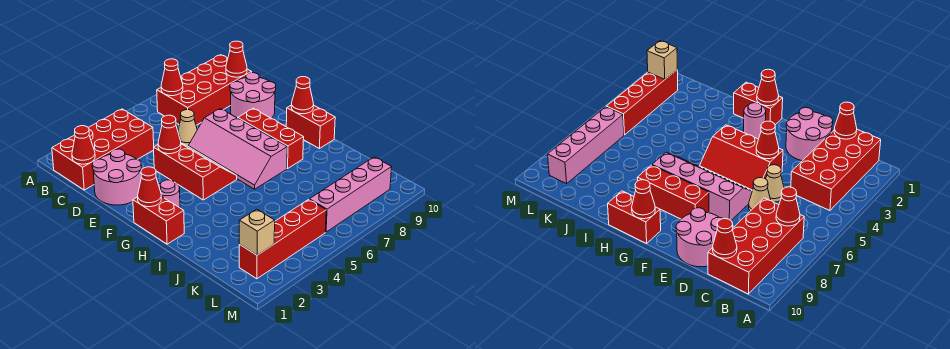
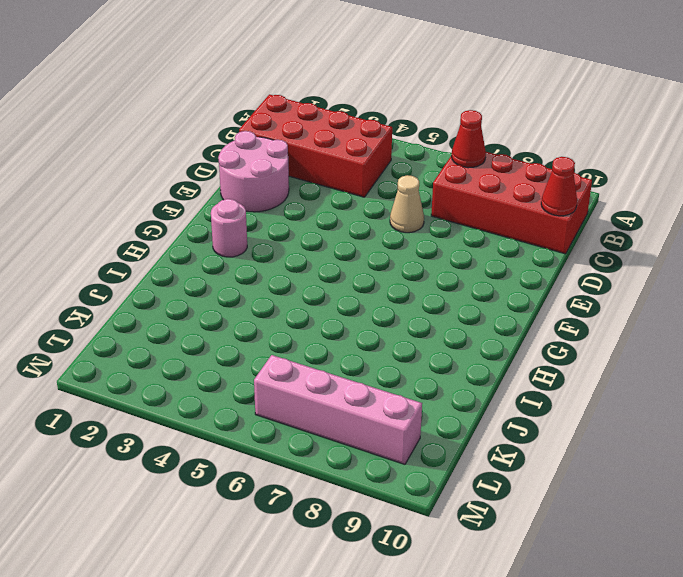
none -> tan cone D5 level 1
none -> pink round brick D9:E10 level 1
none -> red slope E4:G5 level 1 top 4

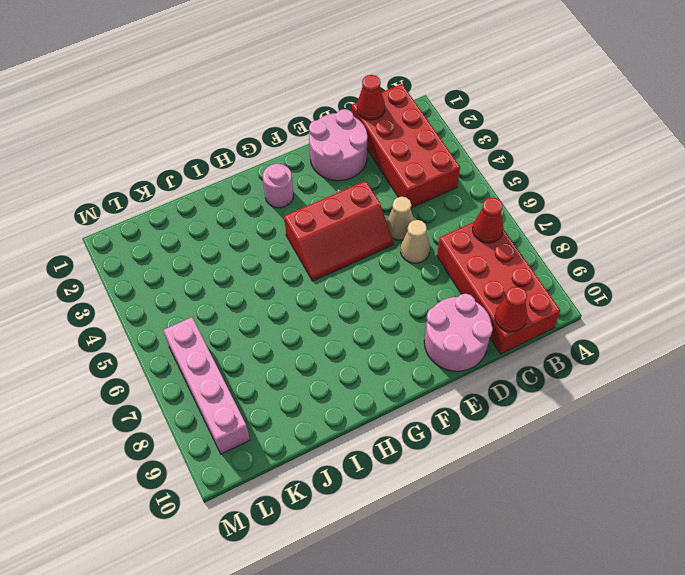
none -> pink slope E6:H7 level 1 top 7
none -> red brick F8:H8 level 1
none -> red brick G1:H1 level 1

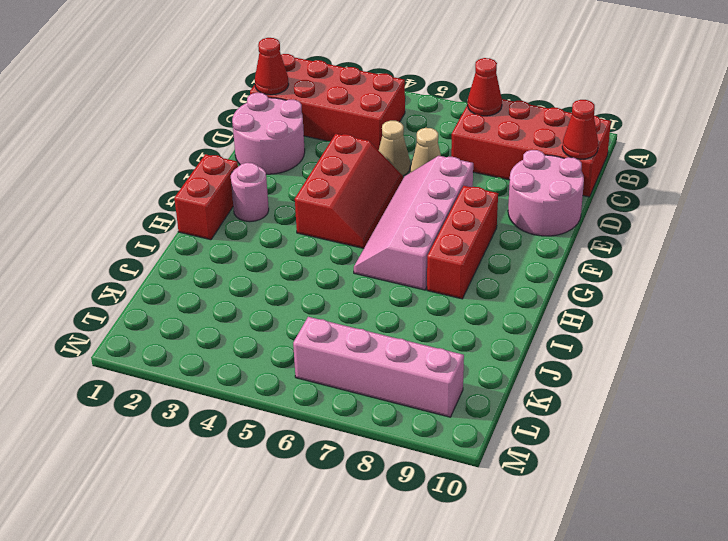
none -> red brick G10:H10 level 1
none -> red brick L2:L5 level 1
none -> red cone E4 level 2

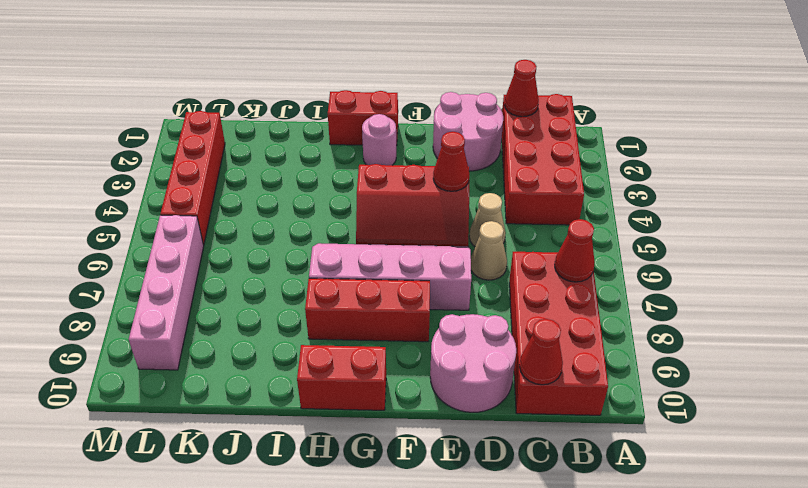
none -> red cone G1 level 2
none -> red cone G10 level 2
none -> tan brick L2 level 2

